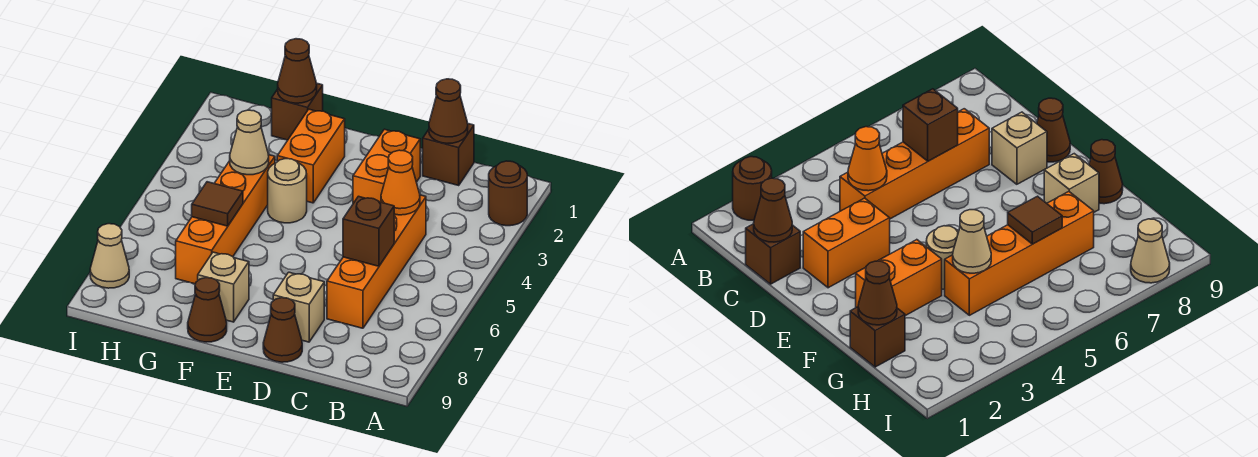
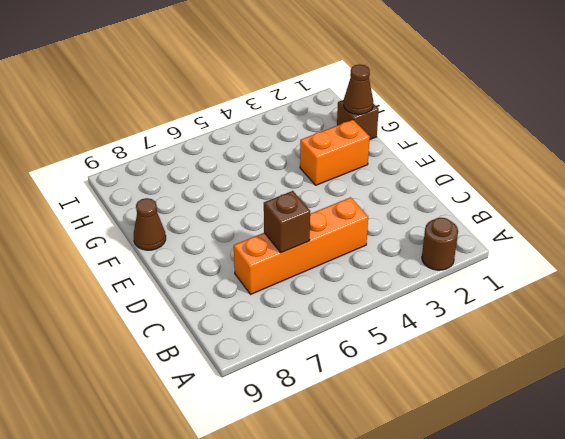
none -> brown brick C1 level 1
none -> orange brick D2:D3 level 1
none -> tan brick D8 level 1

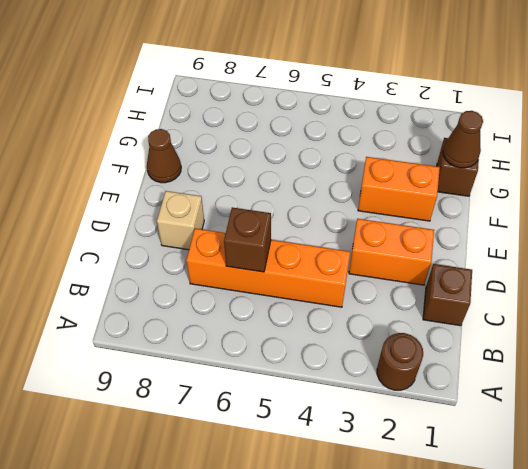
none -> brown cone D9 level 1
none -> tan round brick F4 level 1
none -> tan brick F8 level 1

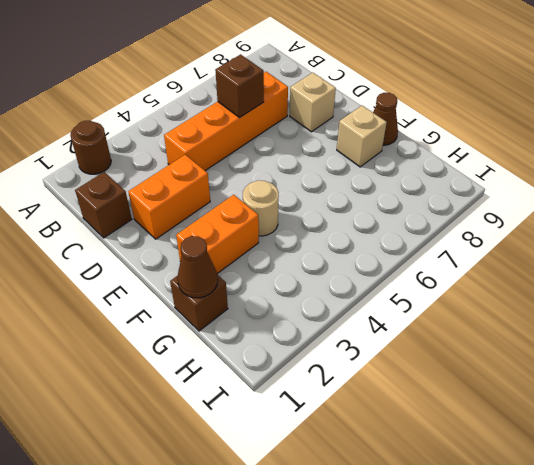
none -> brown cone D9 level 1
none -> orange brick G4:G7 level 1
none -> tan cone I8 level 1

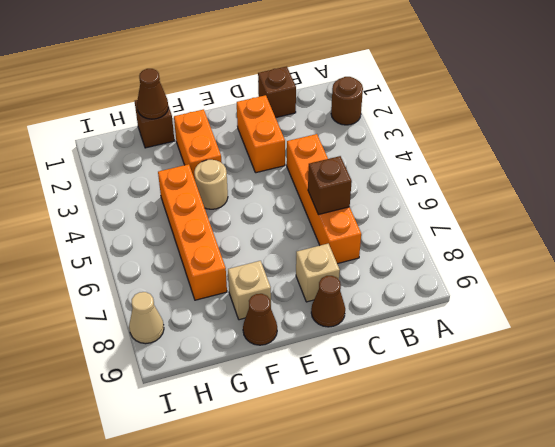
none -> brown cone C1 level 2
none -> orange cone C4 level 2
none -> tan cone G4 level 2

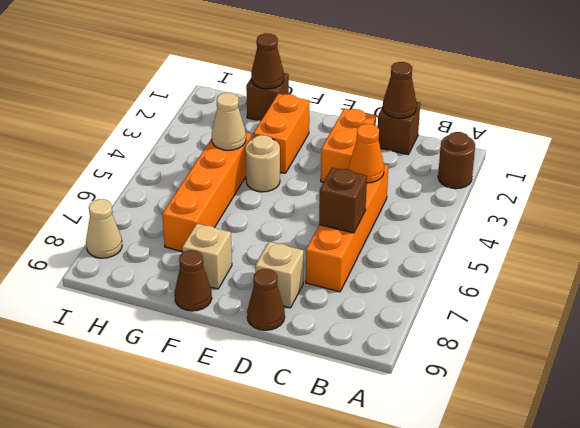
none -> brown tile G6 level 2

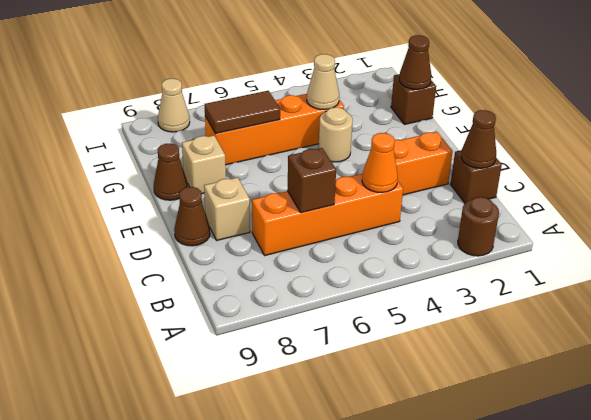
brown tile G6:G7 level 2 -> brown tile G6 level 2
none -> orange brick F2:F3 level 1

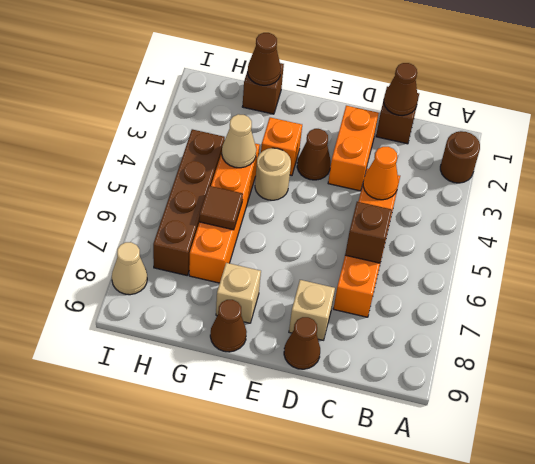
brown cone E3 level 1 -> none
orange brick F3 level 1 -> orange brick F2:F3 level 1
brown brick H4:H7 level 1 -> none

